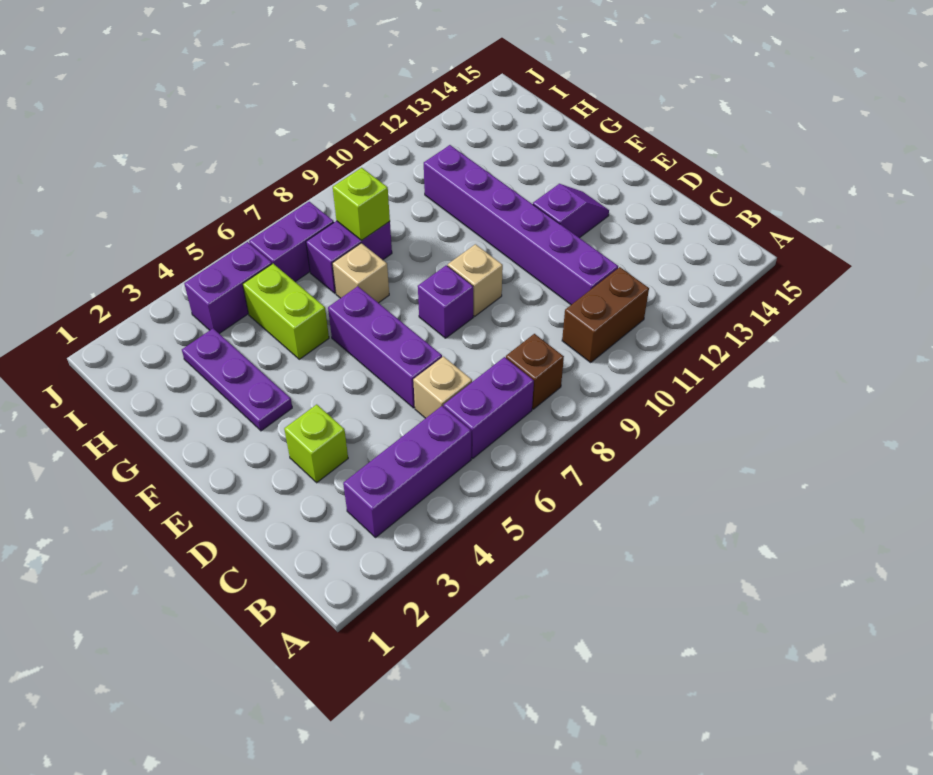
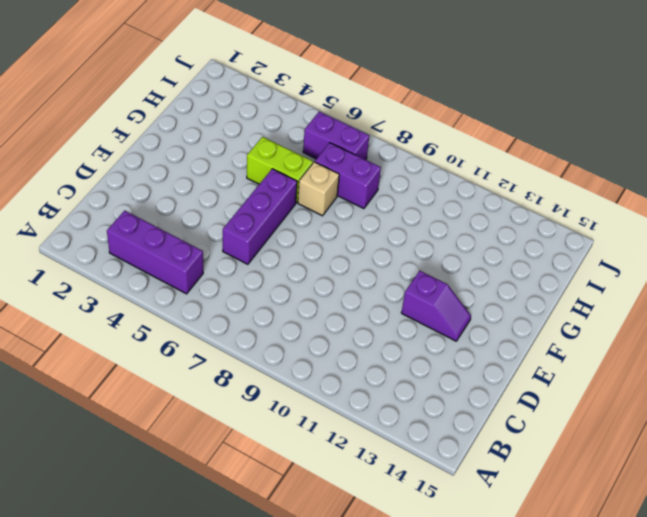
lime brick G5:G6 level 1 -> lime brick G5:H5 level 1
none -> purple brick B6:B7 level 1
none -> brown brick B8 level 1
none -> brown brick B10:B11 level 1

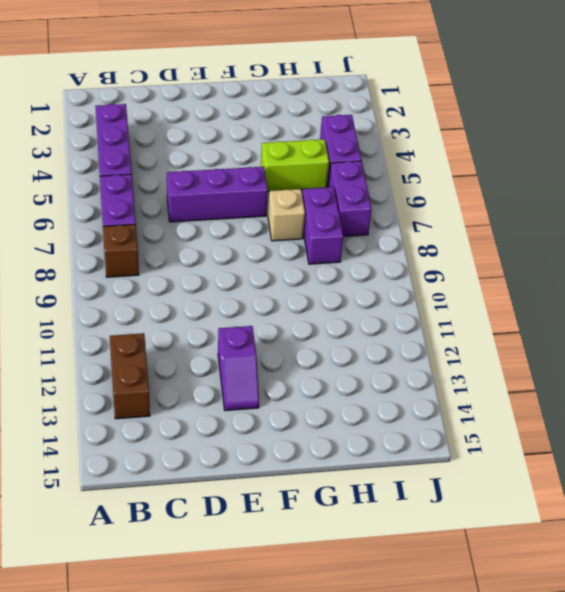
brown brick B12:B13 level 1 -> brown brick B10:B11 level 1
none -> tan brick C6 level 1
none -> purple brick C11:H11 level 1
none -> lime brick D3 level 1

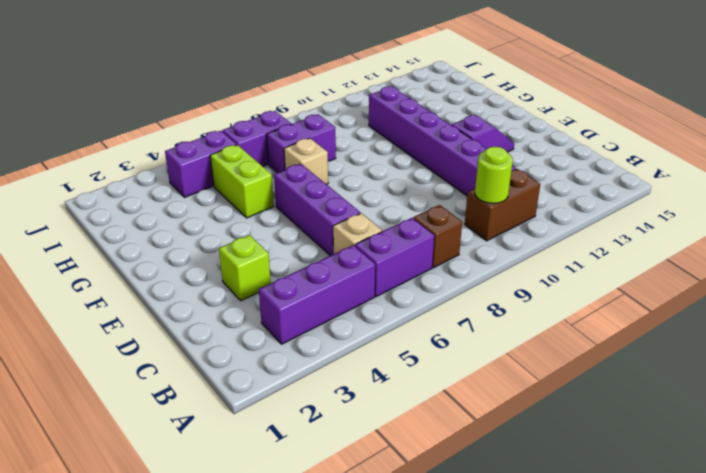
lime round brick B10 level 2 -> none
none -> purple brick E8 level 1
none -> tan brick E9 level 1
none -> purple plate F3:H3 level 1

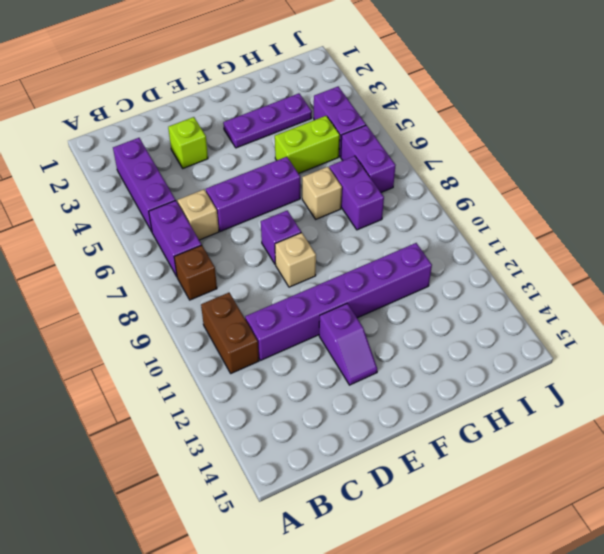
none -> lime brick H8 level 2

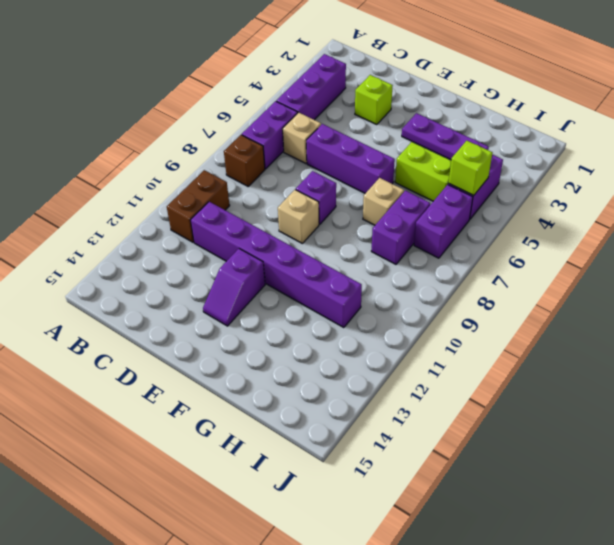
lime brick I5 level 2 -> lime brick H8 level 2

